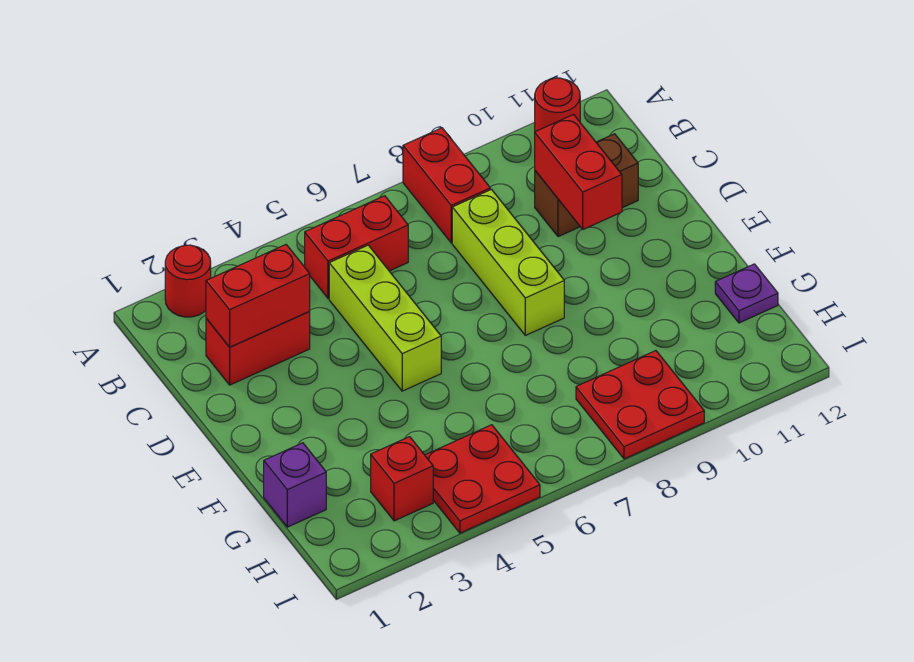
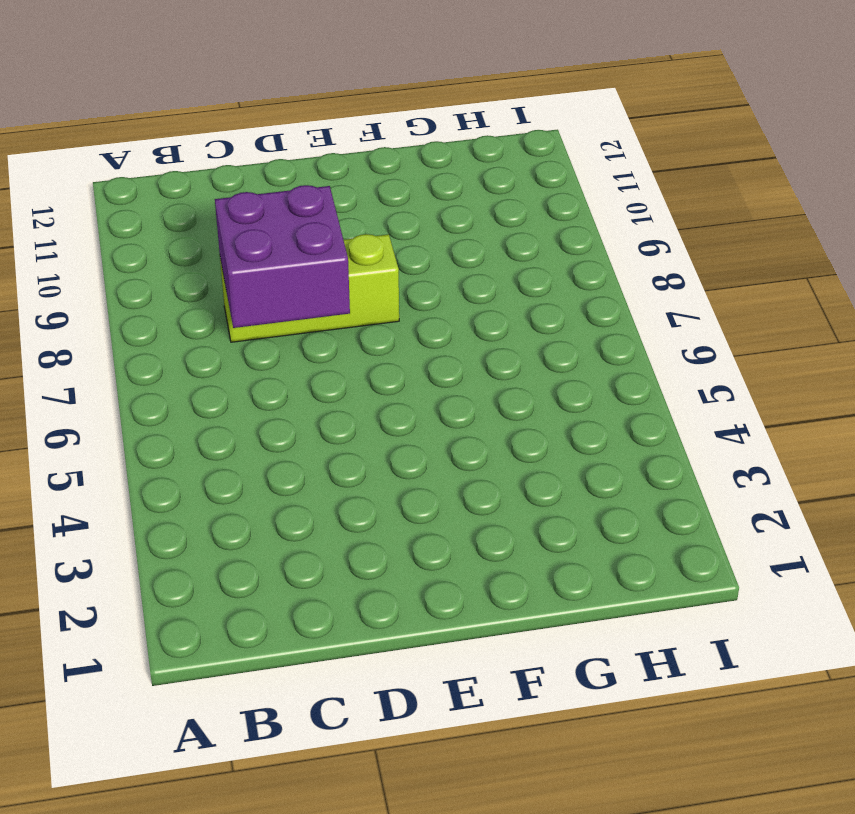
purple brick C7:D8 level 2 -> none
none -> red round brick A2 level 1
none -> red brick A8:B8 level 1
none -> red round brick A11 level 1

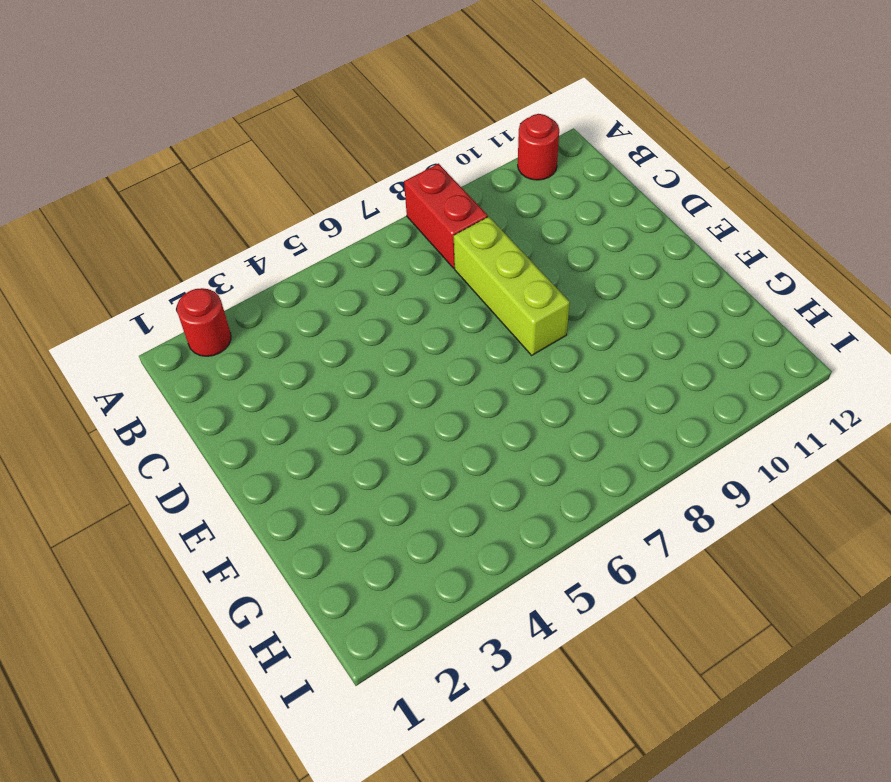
none -> red brick B5:B6 level 1
none -> red brick C2:C3 level 1
none -> lime brick C5:E5 level 1

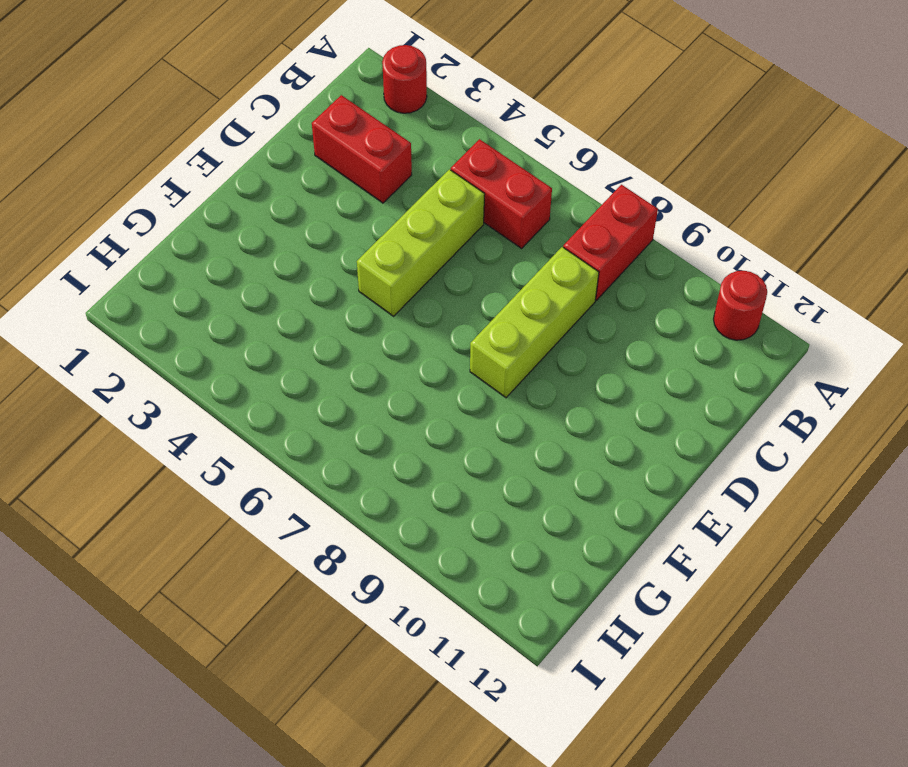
none -> brown brick C10:C11 level 1
none -> purple brick G1 level 1
none -> purple plate G12 level 1

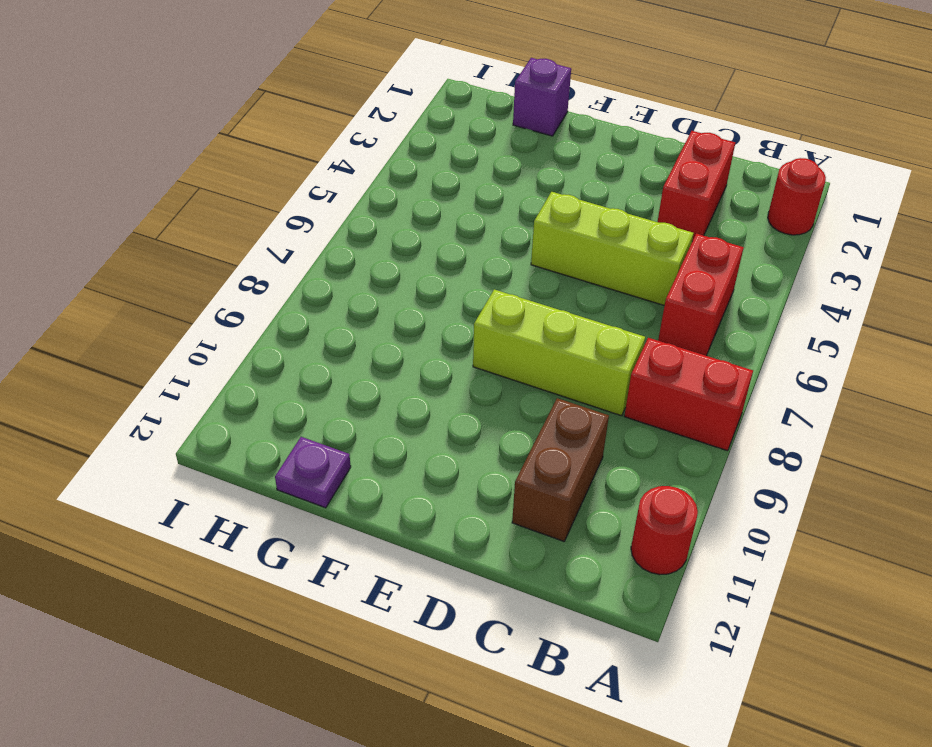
none -> red brick H3 level 1
none -> red plate H4:I5 level 1
none -> red plate H8:I9 level 1

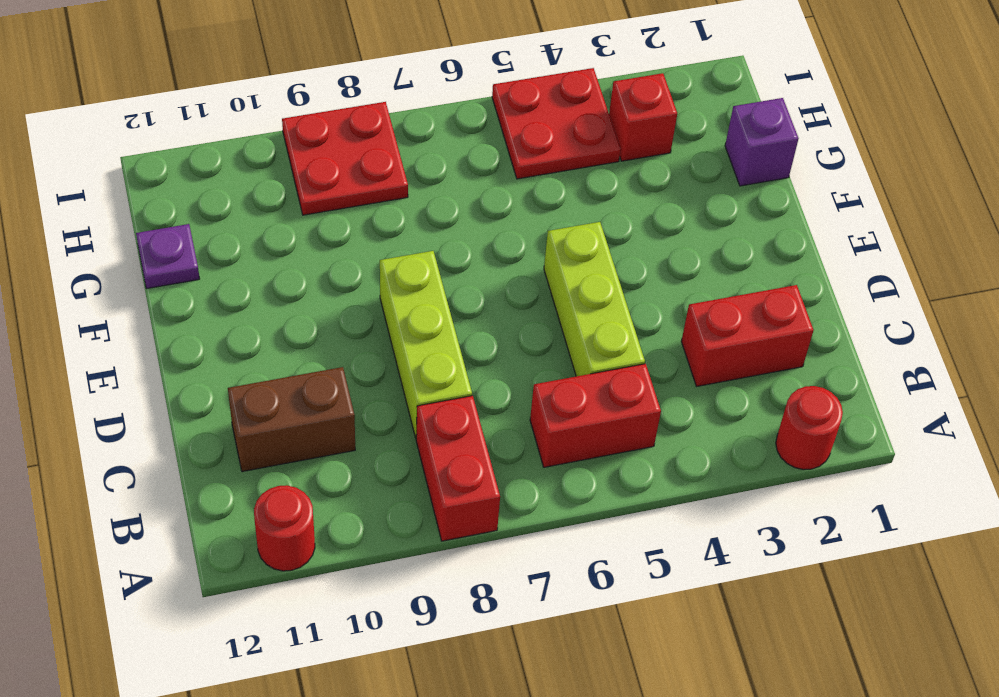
none -> red brick C2:C3 level 2
none -> red brick C10:D10 level 2

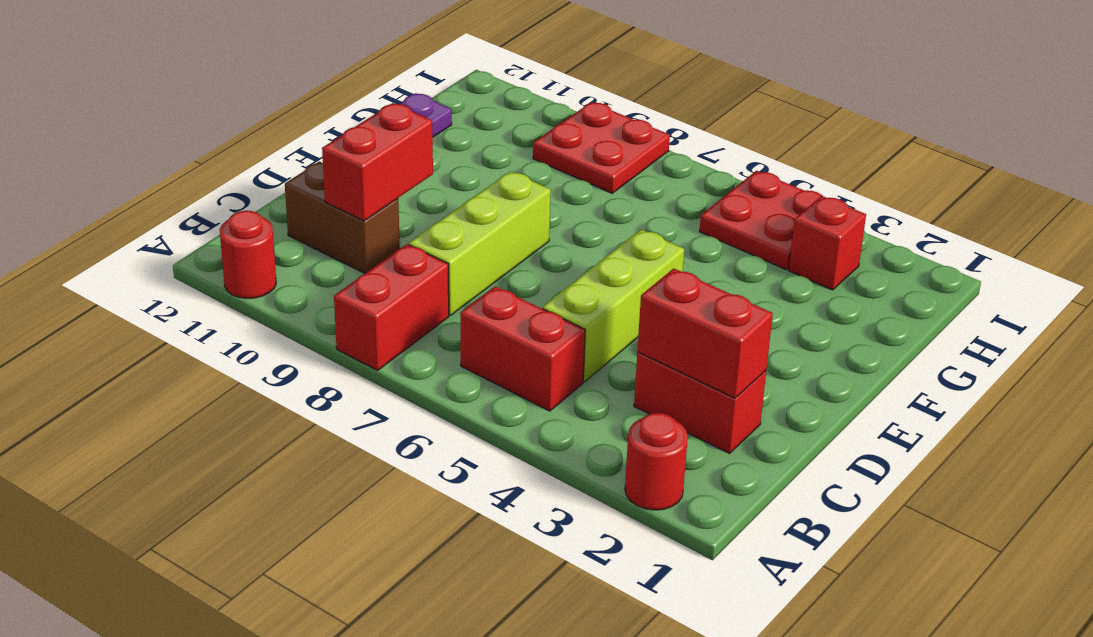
none -> purple brick G1 level 1

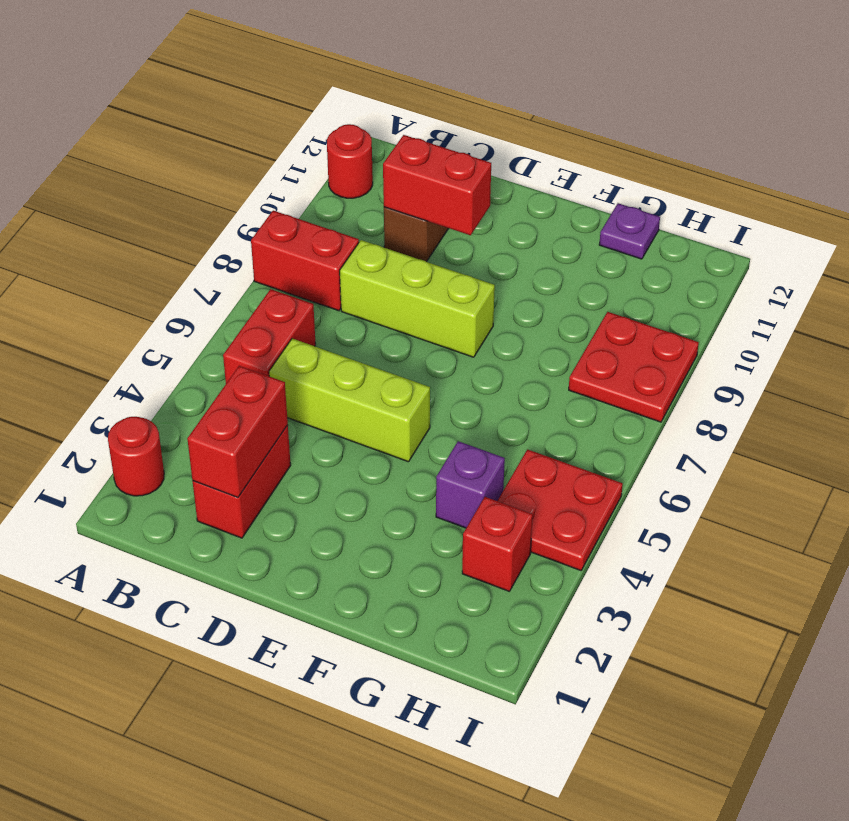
purple brick G4 level 1 -> purple brick G1 level 1

